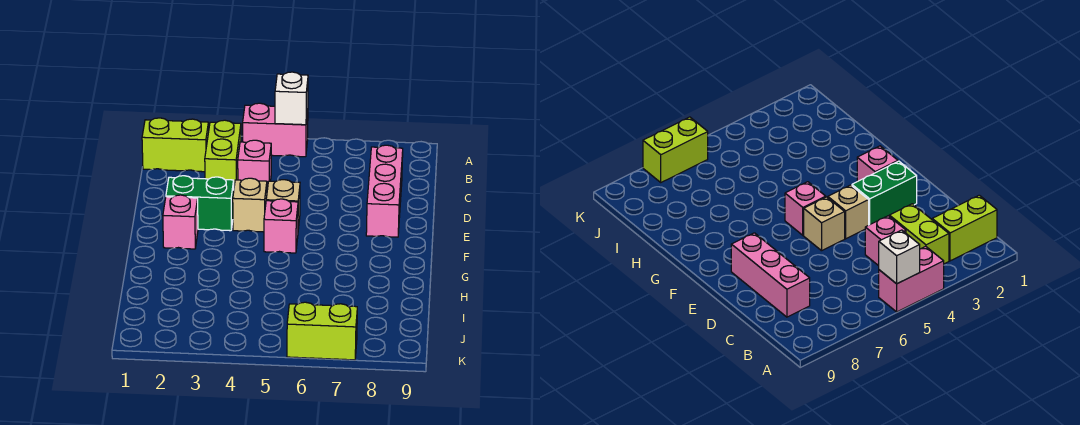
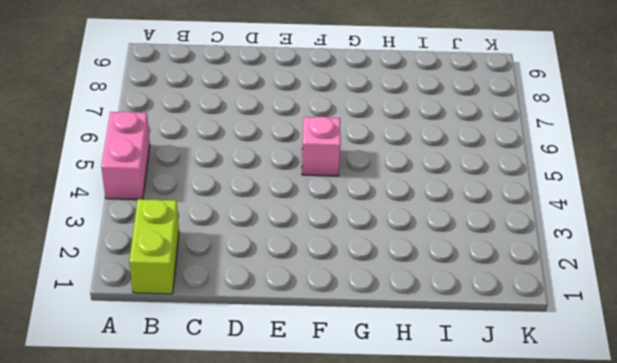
none -> lime brick B3:C3 level 1
none -> pink brick C4 level 1
none -> pink brick C8:E8 level 1

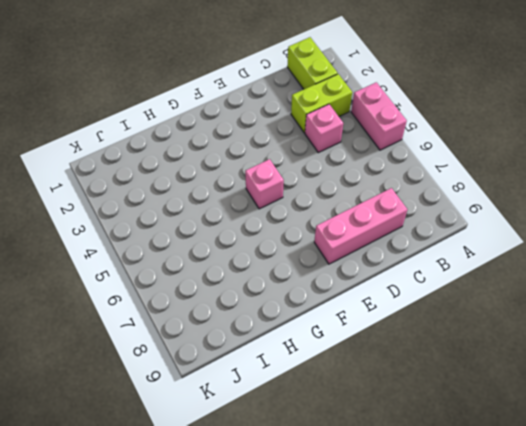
none -> green brick E2:E3 level 1
none -> tan brick E4 level 1
none -> tan brick E5 level 1

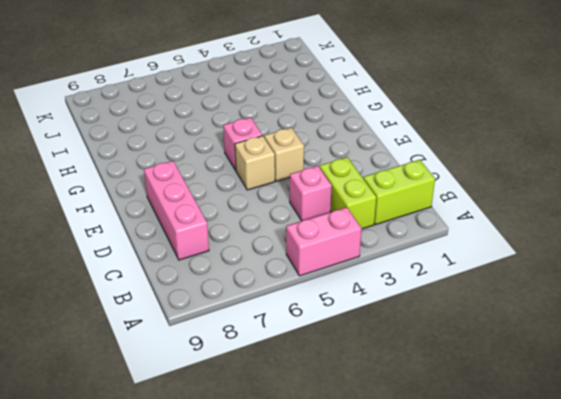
none -> green brick E2:E3 level 1
none -> pink brick F2 level 1
none -> lime brick K6:K7 level 1

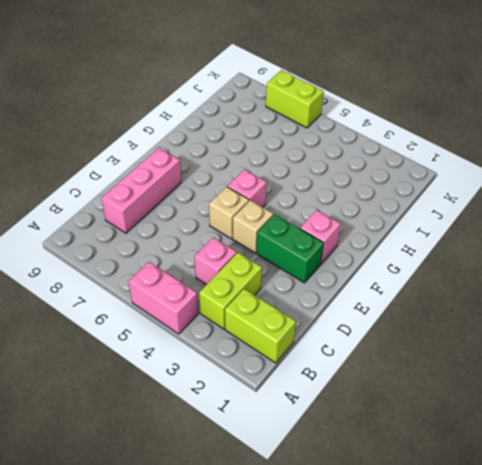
none -> white brick A5 level 2

